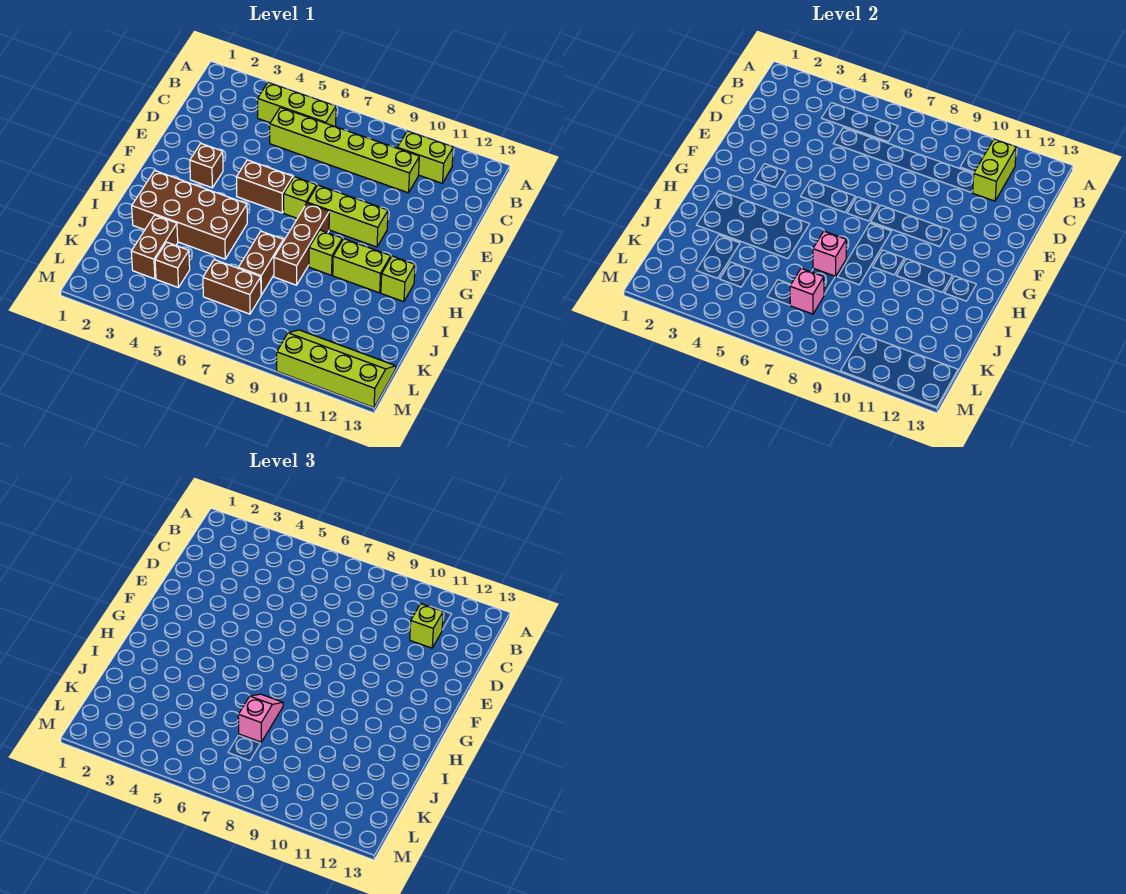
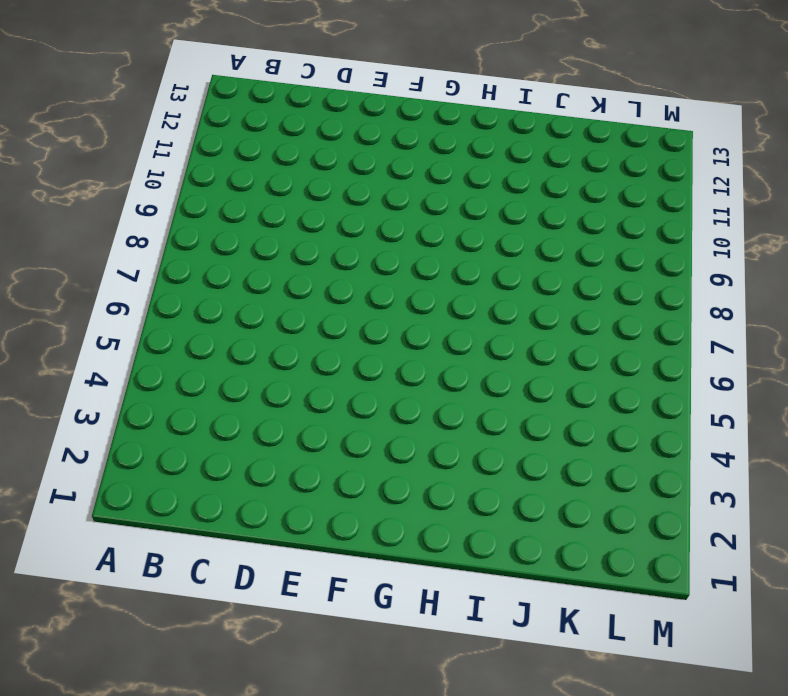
none -> lime brick B4:B6 level 1
none -> lime brick B10:B11 level 1
none -> lime brick C5:C10 level 1

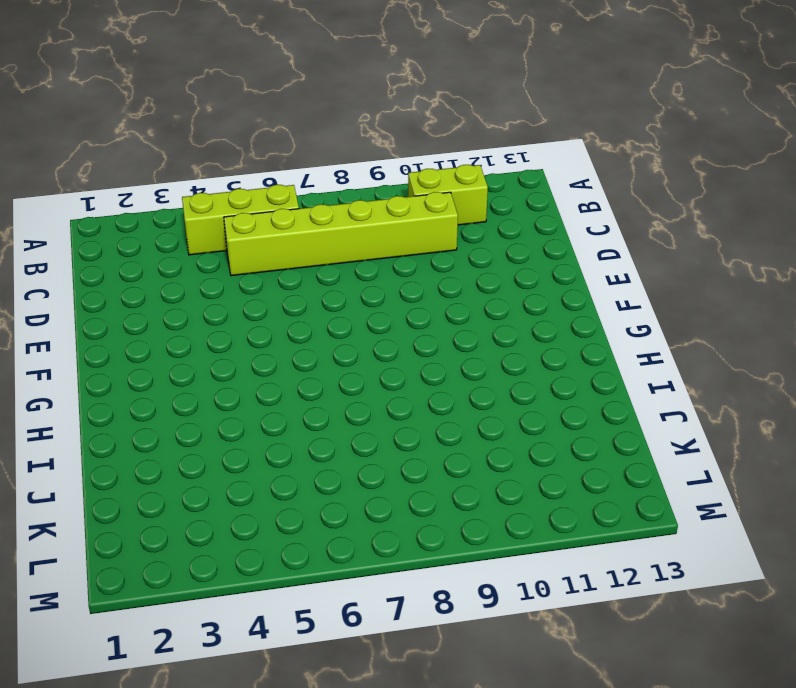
none -> brown brick F3 level 1
none -> brown brick F5:F6 level 1
none -> lime brick F7 level 1

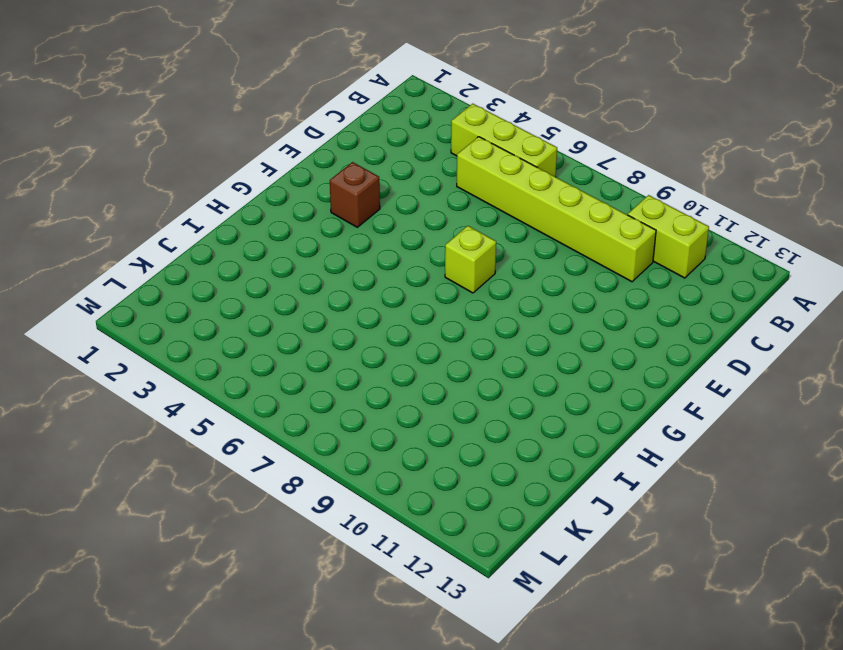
none -> brown brick F5:F6 level 1
none -> lime brick F8:F10 level 1
none -> brown brick G8:I8 level 1

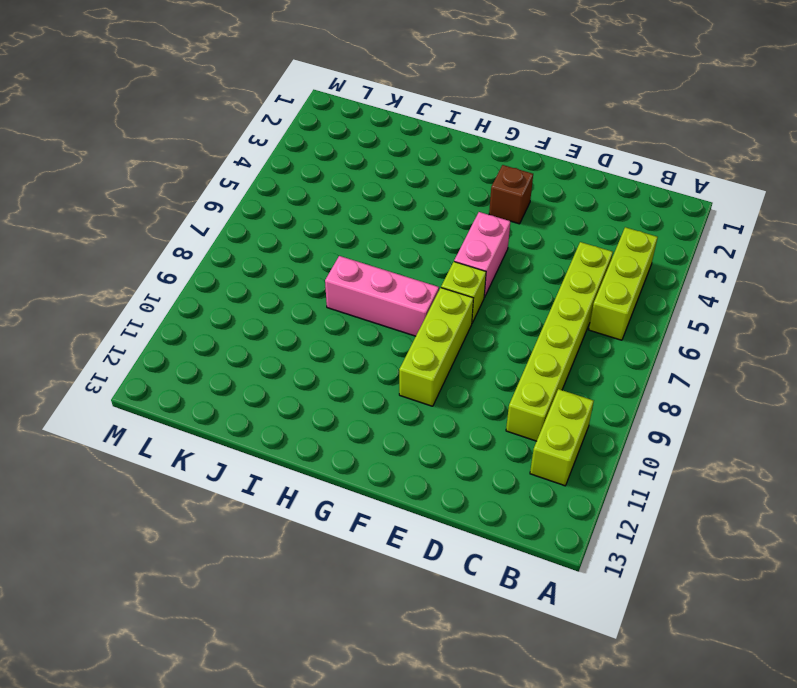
pink brick F5:F6 level 1 -> brown brick F5:F6 level 1
pink brick G8:I8 level 1 -> brown brick G8:I8 level 1
none -> brown brick H2:I5 level 1
none -> lime brick H9 level 1
none -> lime brick H10:H11 level 1

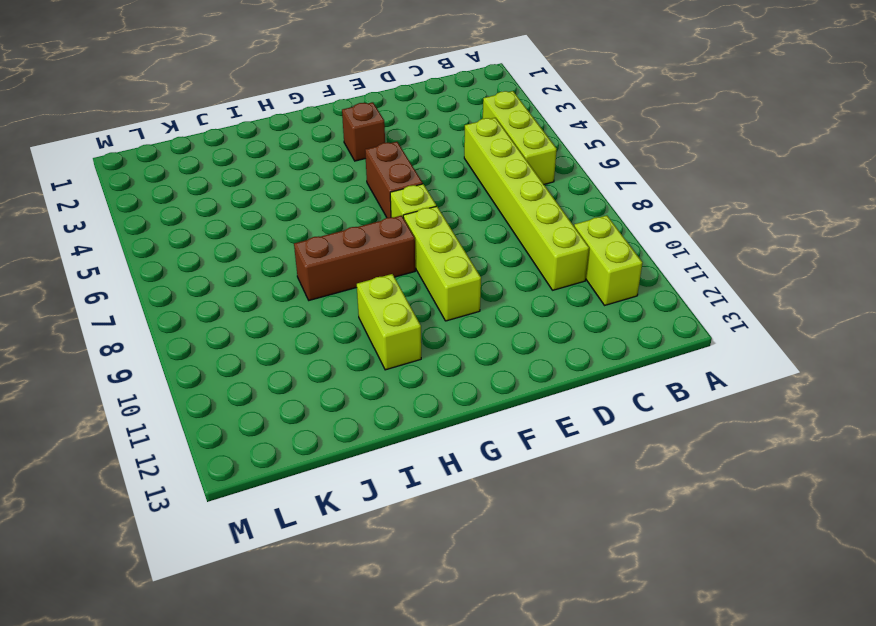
none -> brown brick H2:I5 level 1
none -> lime brick H9 level 1
none -> lime brick H12 level 1

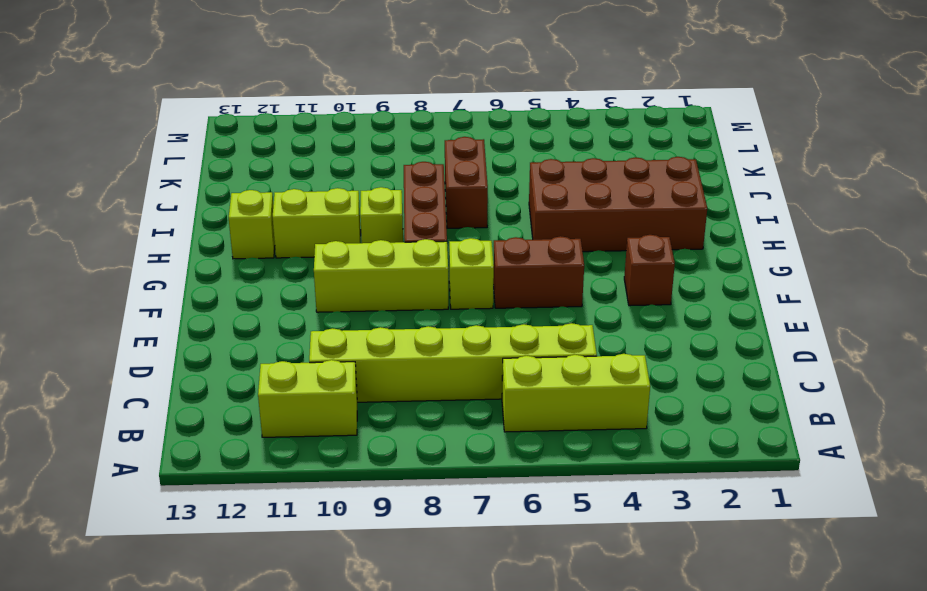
none -> brown brick J3:K3 level 1
none -> brown brick K4 level 1
none -> brown brick K6:K7 level 1

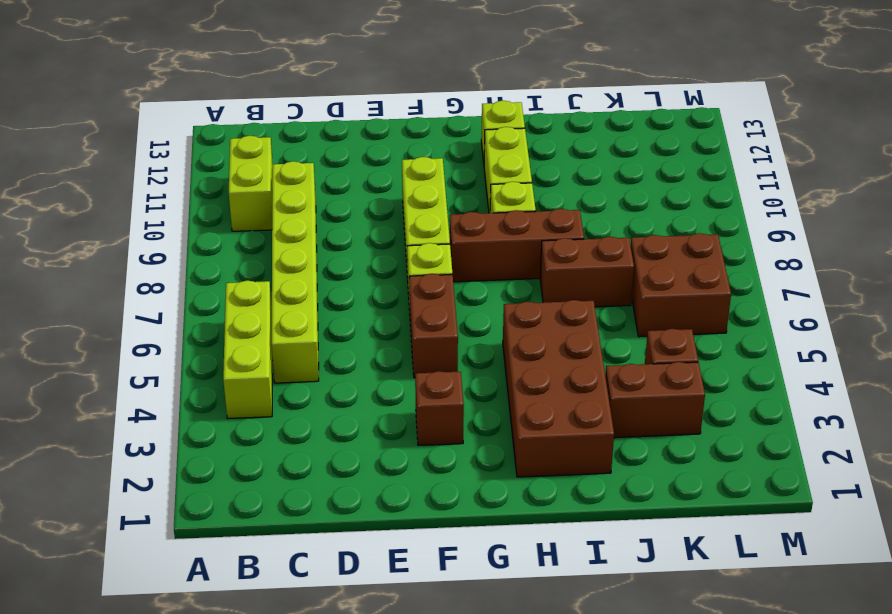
brown brick K6:L7 level 1 -> brown brick K6:K7 level 1
none -> lime slope L10:M13 level 1 top M
none -> lime brick B11:C11 level 2
none -> pink brick I7 level 2

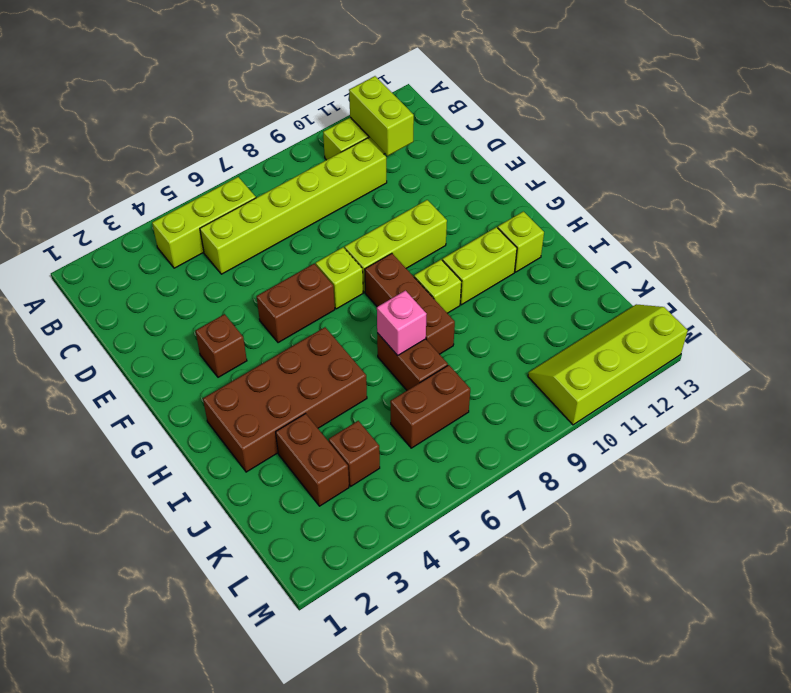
none -> pink brick K7 level 2
none -> lime brick C11 level 3
none -> pink slope I7:J7 level 3 top J

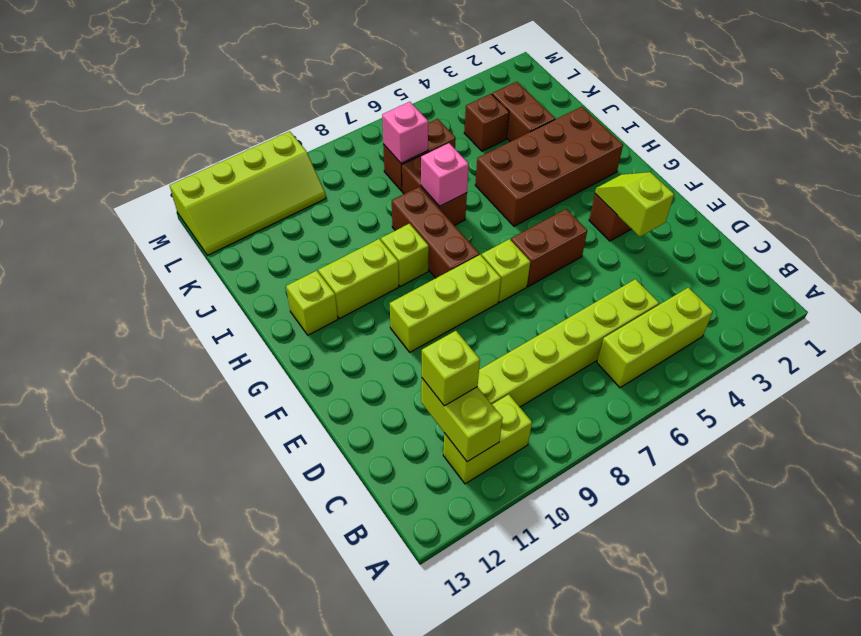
lime slope E3:F3 level 2 top E -> none
none -> pink slope I7:J7 level 3 top J

